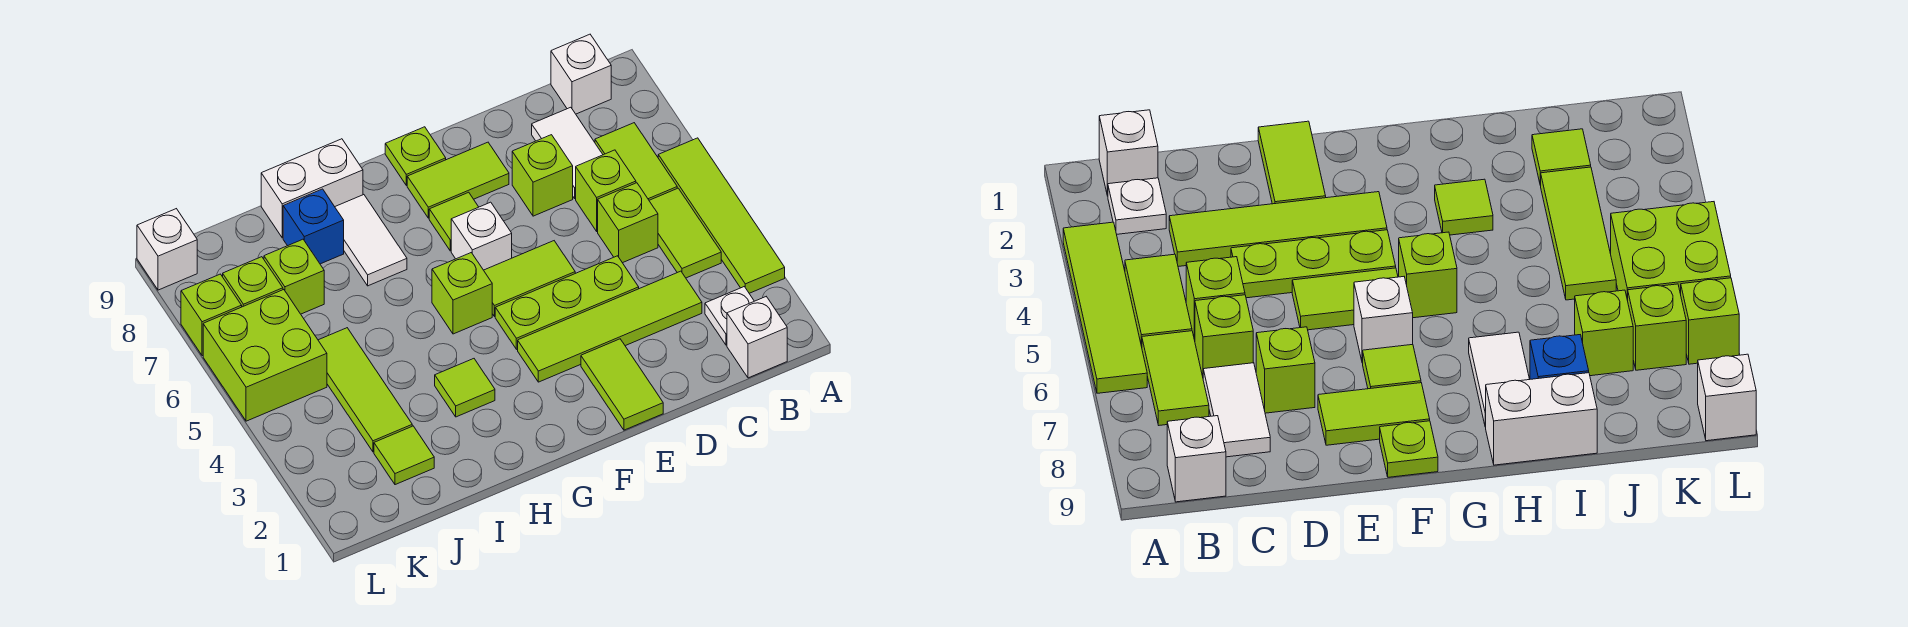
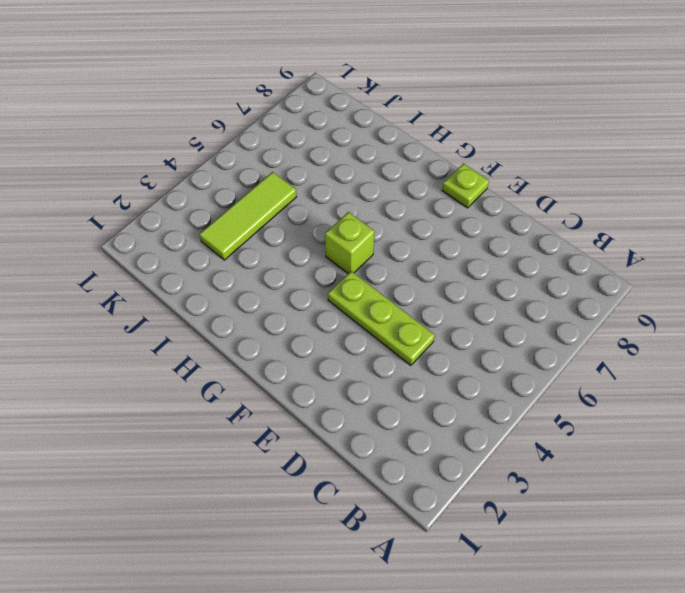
none -> lime tile A3:A6 level 1
none -> white brick B1 level 1
none -> white plate B2 level 1
none -> lime tile B4:B5 level 1

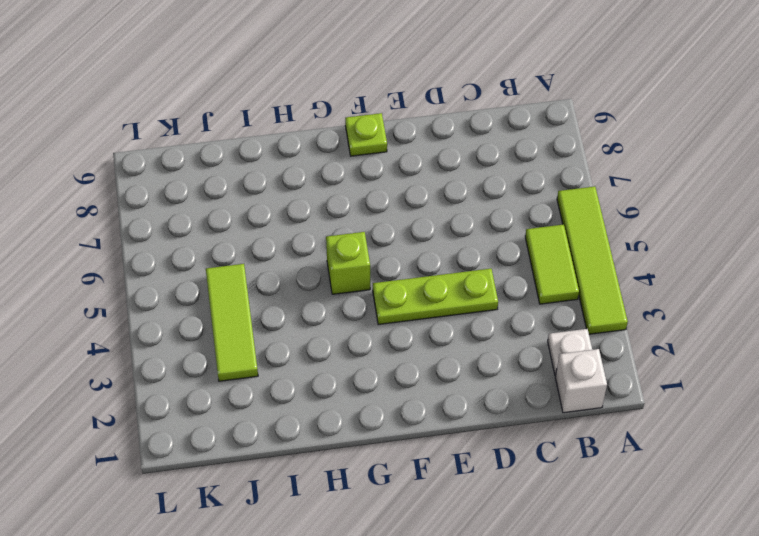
none -> lime tile B6:B7 level 1
none -> white brick B9 level 1
none -> lime tile C3:F3 level 1
none -> lime brick C5 level 1

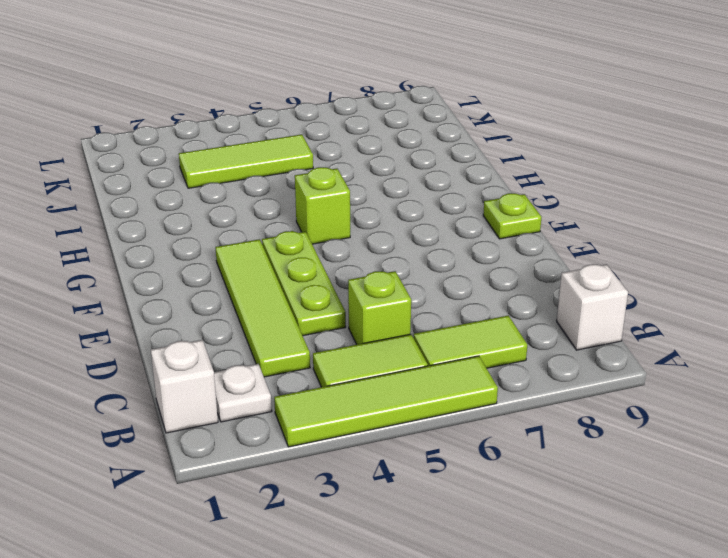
none -> lime brick C6 level 1
none -> white tile C7:C8 level 1
none -> lime brick D7 level 1
none -> lime tile E1:E2 level 1

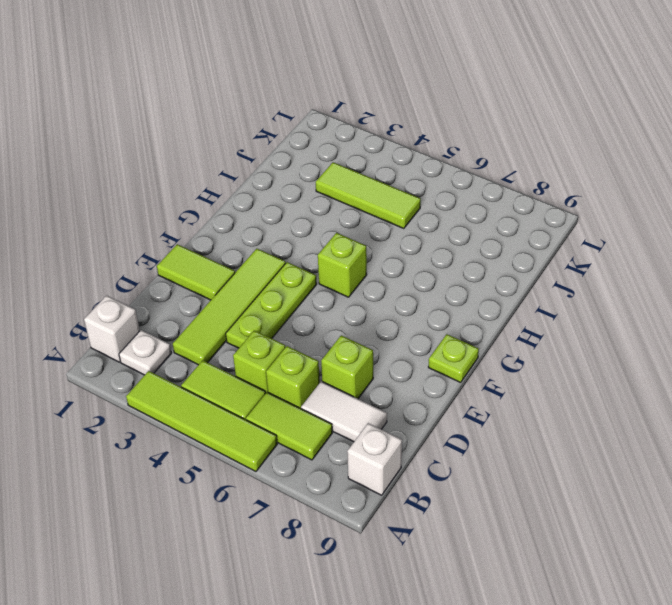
none -> lime tile E5:F5 level 1
none -> lime tile E8:F8 level 1
none -> white brick F6 level 1
none -> lime tile F7 level 1

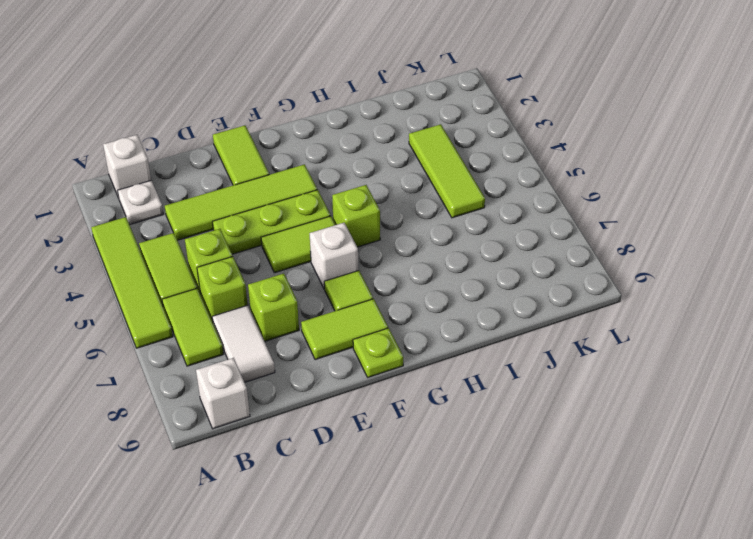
none -> lime tile H3 level 1
none -> white tile H7:H8 level 1
none -> white brick H9:I9 level 1
none -> blue brick I8 level 1

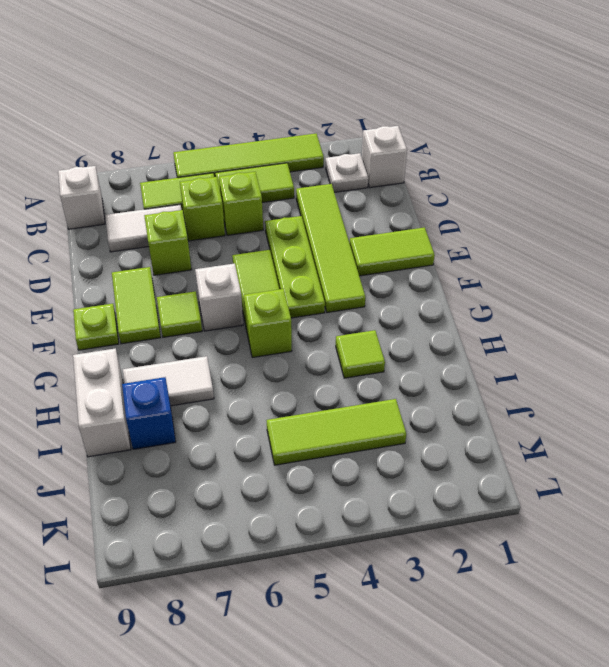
none -> lime tile J2 level 1
none -> lime brick J7 level 1
none -> lime brick K5:L6 level 1
none -> lime brick K7 level 1

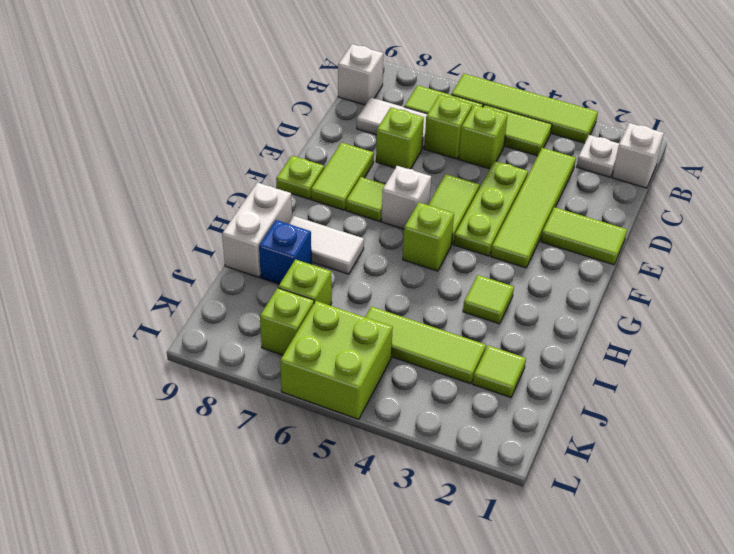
none -> lime brick L7 level 1
none -> white brick L9 level 1

